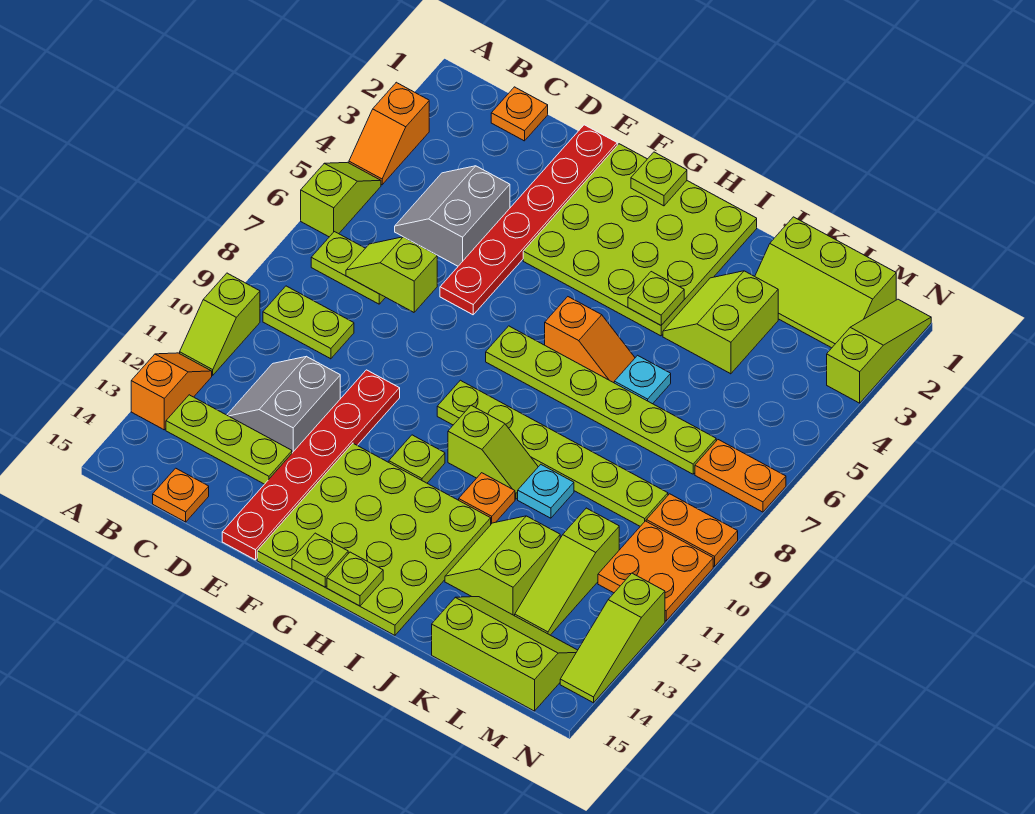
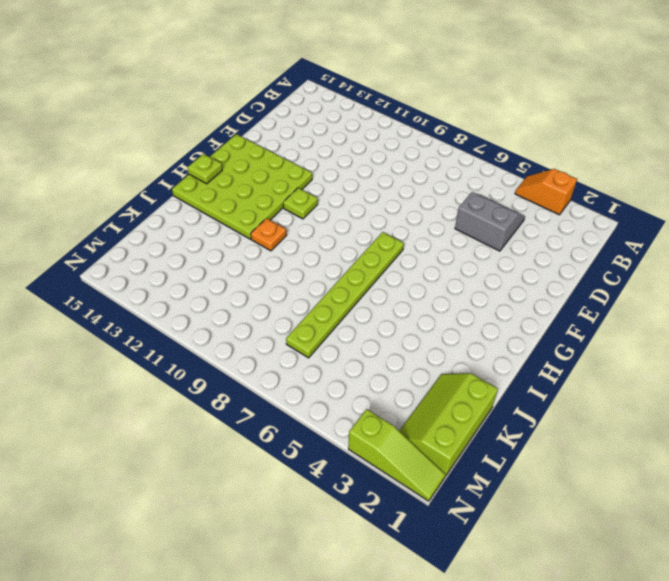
none -> lime slope A5:A6 level 1 top 6
none -> lime slope A10:A11 level 1 top 10
none -> orange slope A12:A13 level 1 top 13
none -> lime plate B7:C7 level 1

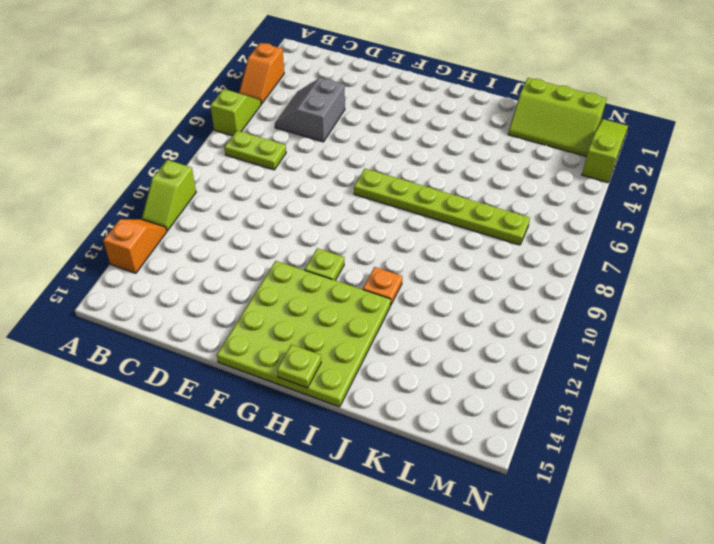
none -> lime plate B9:C9 level 1
none -> lime plate B13:D13 level 1
none -> orange plate C1 level 1
none -> grey slope C11:D12 level 1 top D

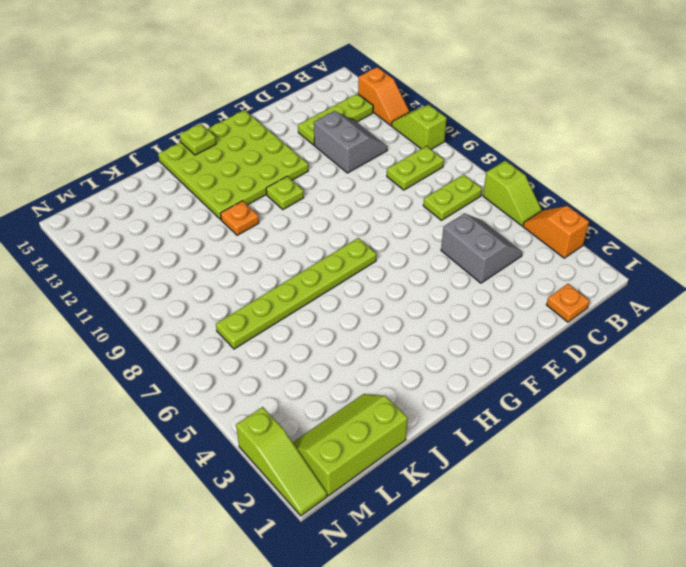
none -> orange plate C15 level 1
none -> red plate E1:E6 level 1
none -> red plate E10:E15 level 1
none -> lime plate F1:I4 level 1

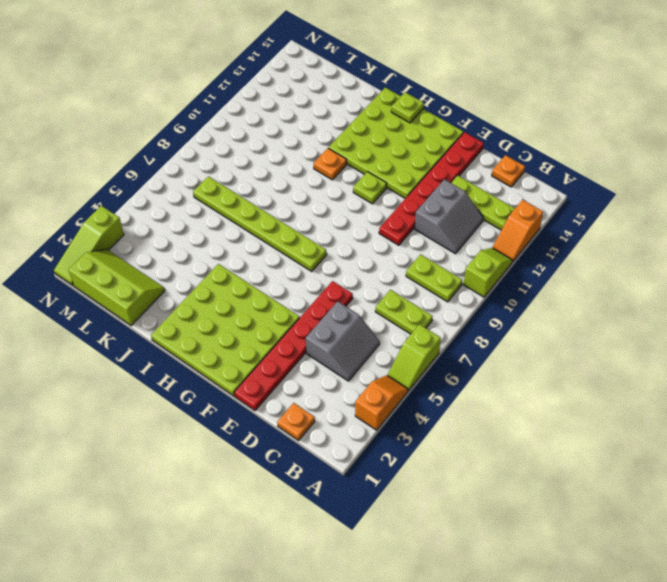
none -> lime plate G9:L9 level 1
none -> orange slope H6:I6 level 1 top H
none -> lime slope H10:I10 level 1 top H
none -> lime slope J3:K4 level 1 top K

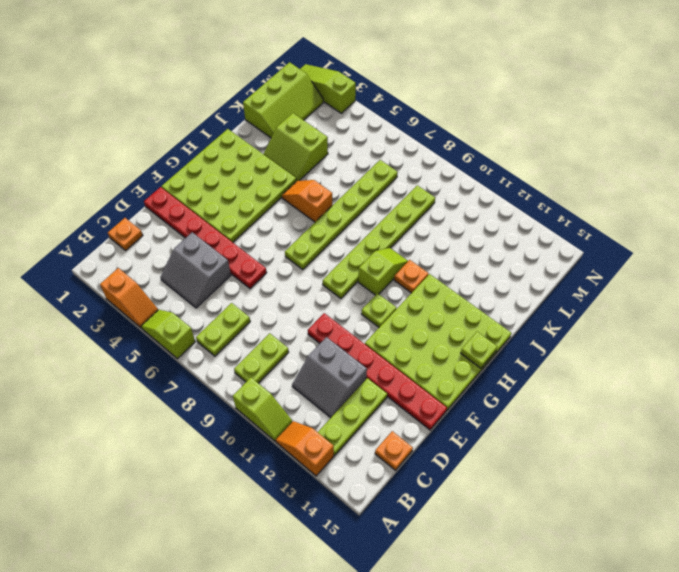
orange slope I5:I6 level 1 top 6 -> orange slope H6:I6 level 1 top H
none -> cyan plate J6 level 1
none -> cyan plate J10 level 1
none -> lime slope J12:K13 level 1 top K
none -> lime slope K14:M15 level 1 top 15

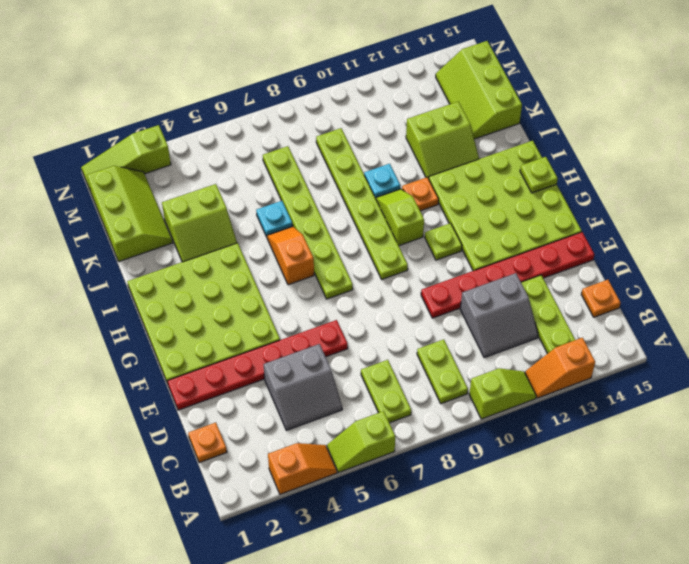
none -> lime slope L11:L13 level 1 top 11
none -> orange plate M7:N7 level 1
none -> orange plate M9:N9 level 1
none -> orange plate M10:N11 level 1

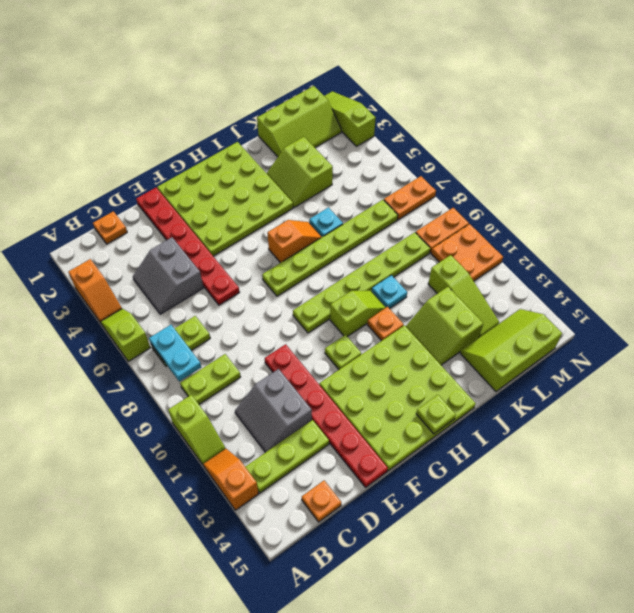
cyan plate B7:B8 level 2 -> none
none -> lime slope N12:N14 level 1 top 12
none -> lime slope C7:D7 level 2 top D
none -> lime plate G1 level 2
none -> lime plate G15 level 2

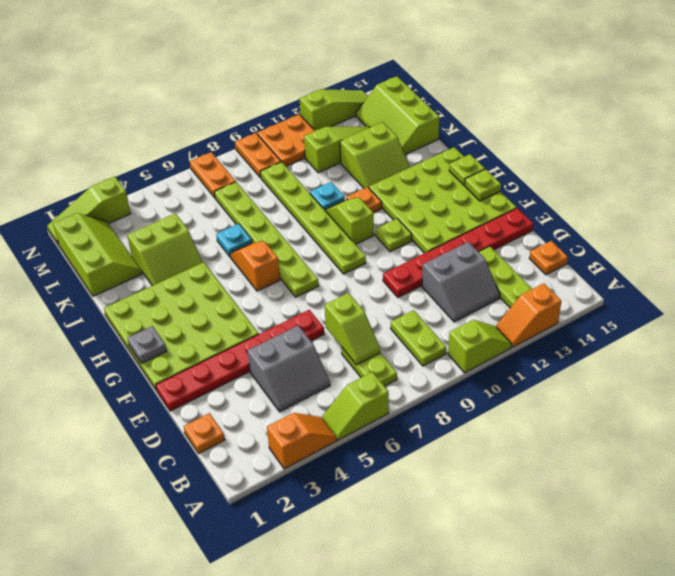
grey plate G1 level 2 -> lime plate G1 level 2
none -> lime plate I4 level 2

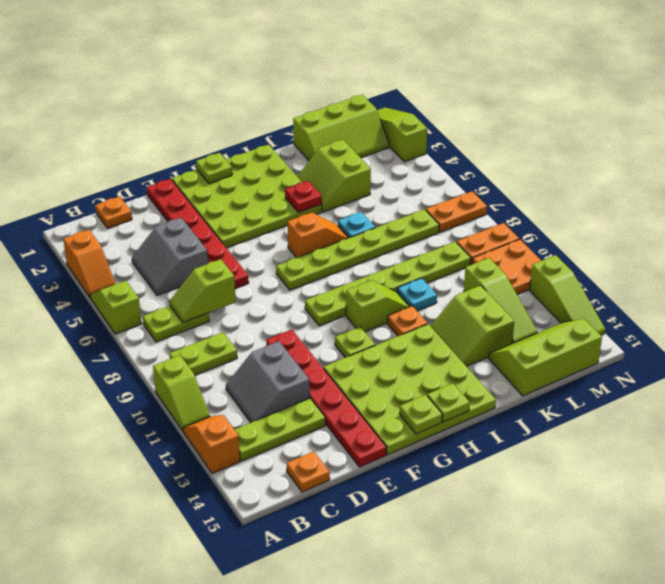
red plate I4 level 2 -> lime plate I4 level 2

